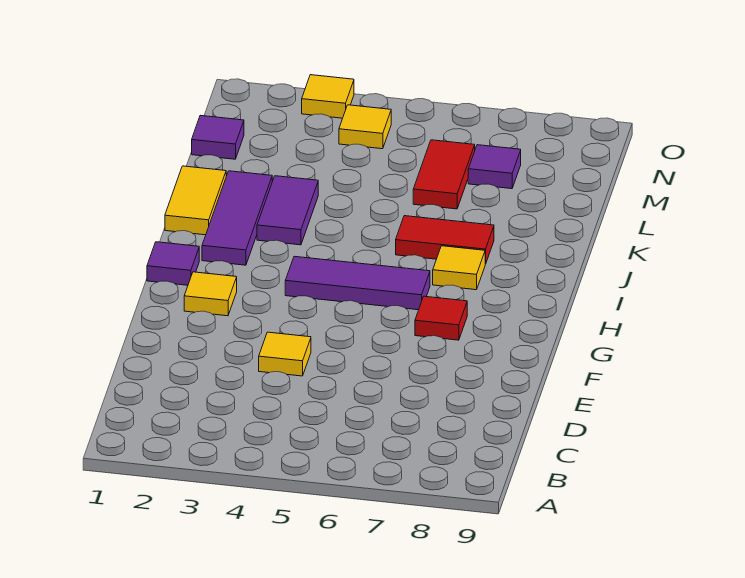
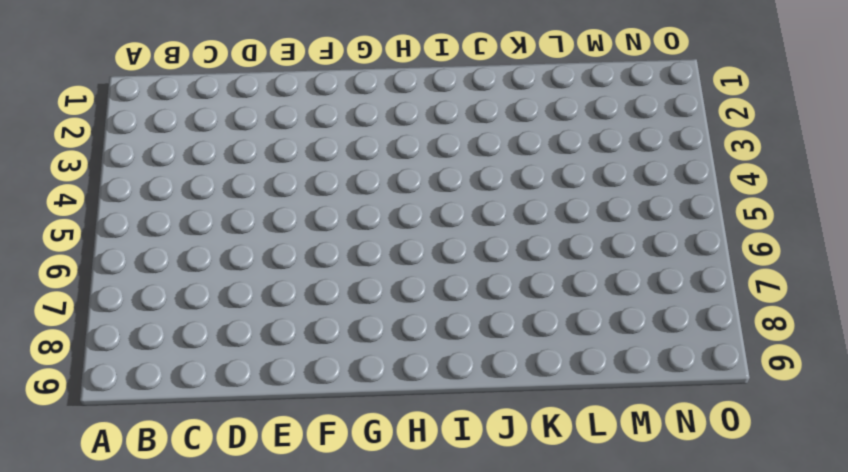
none -> yellow tile E4 level 1
none -> yellow tile G2 level 1
none -> red tile G7 level 1

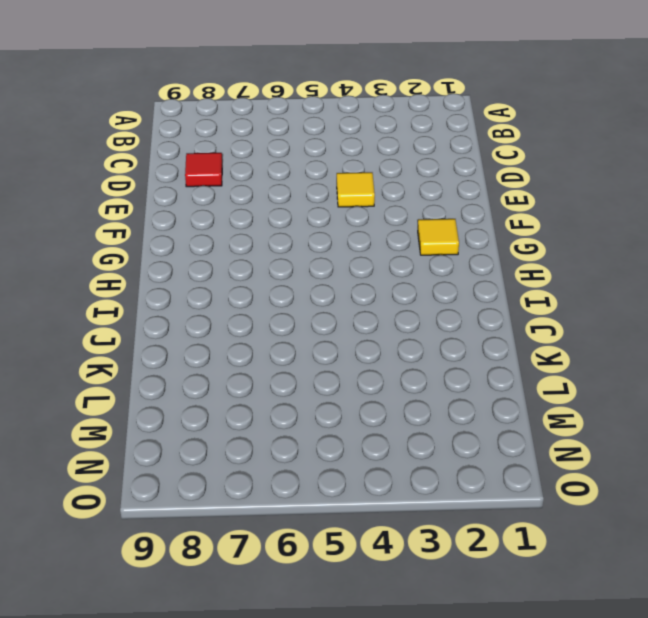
red tile D8 level 1 -> red tile G7 level 1
none -> purple tile H1 level 1
none -> purple tile H4:H6 level 1
none -> purple tile I2:K2 level 1

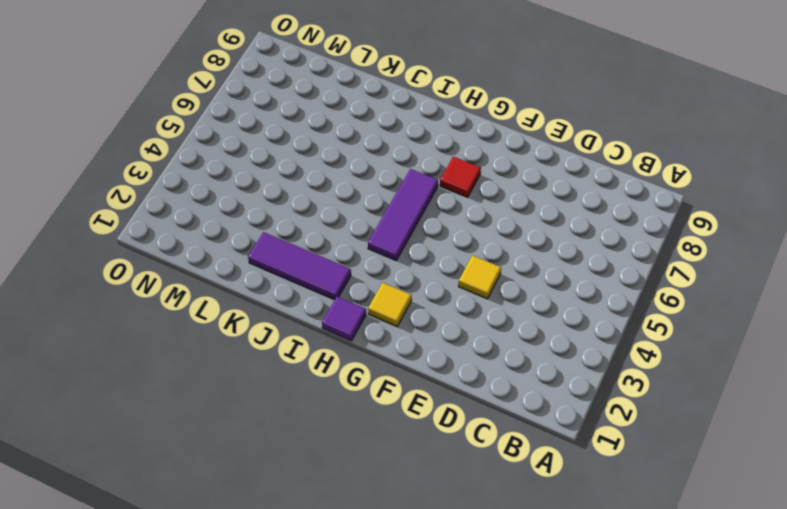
none -> yellow tile I7 level 1
none -> yellow tile J1:K1 level 1
none -> purple tile J3:K3 level 1

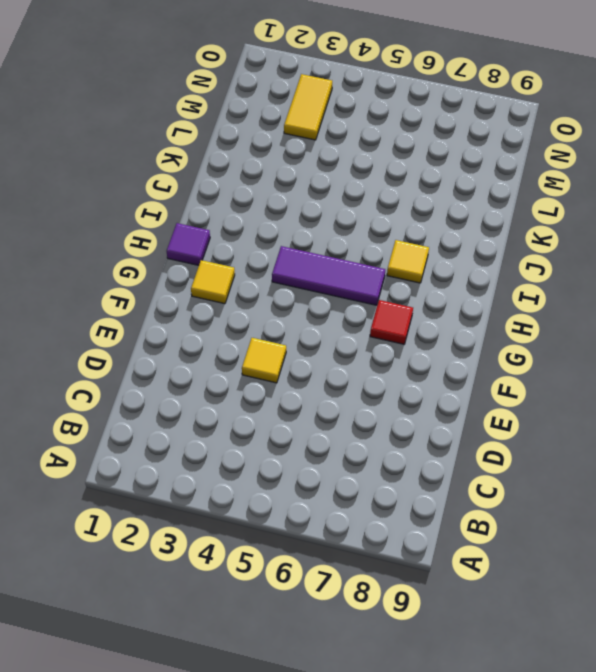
yellow tile M3:N3 level 1 -> yellow tile J1:K1 level 1
none -> purple tile I2:K2 level 1
none -> purple tile J3:K3 level 1
none -> red tile J6:J7 level 1

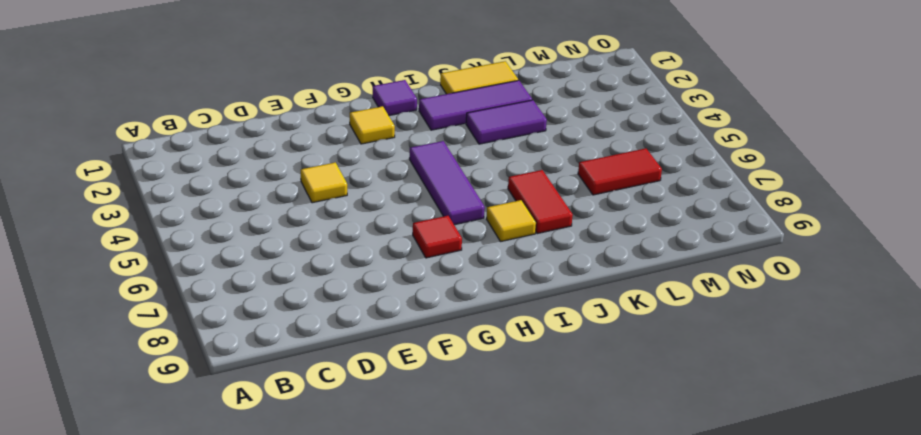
none -> purple tile M1 level 1
none -> purple tile M7 level 1
none -> yellow tile N4 level 1

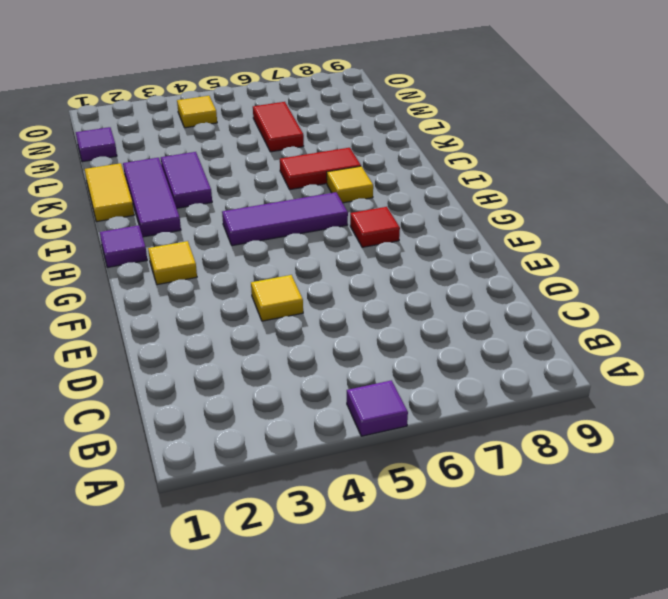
purple tile A5 level 1 -> purple tile M7 level 1
none -> yellow tile O3 level 1

